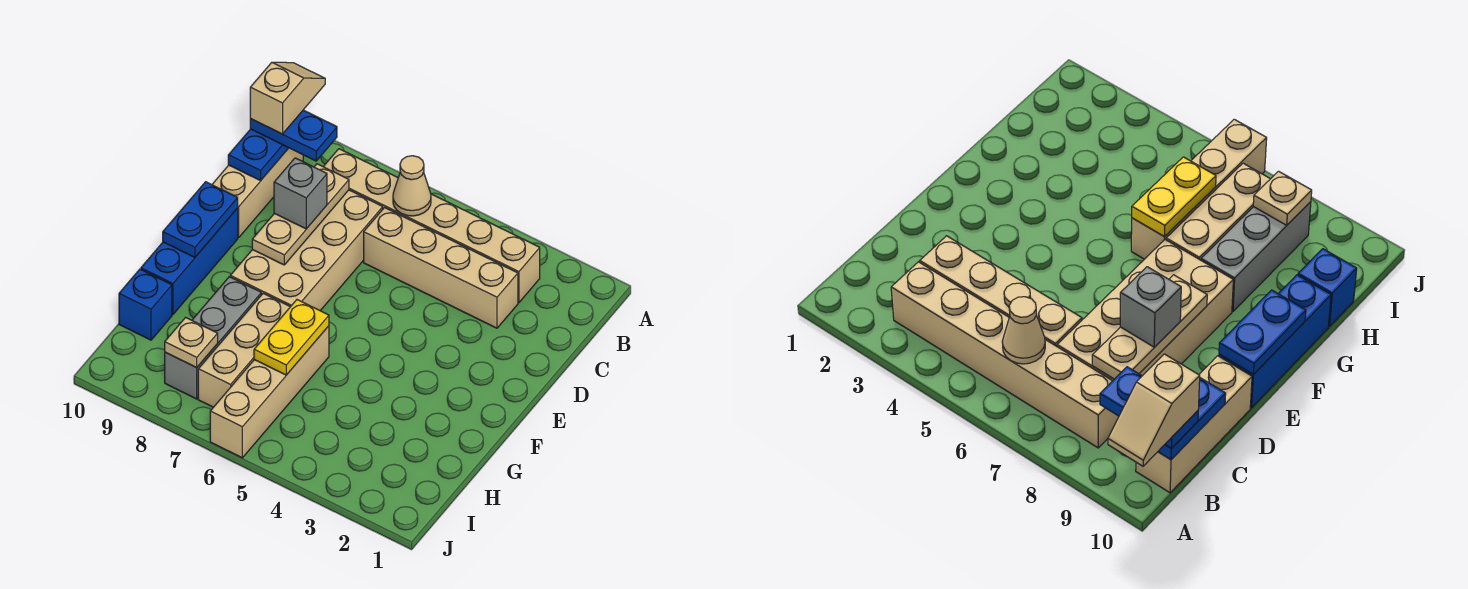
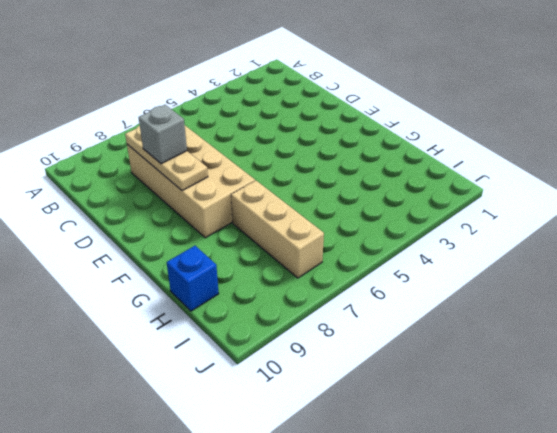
none -> tan brick B3:B8 level 1
none -> tan brick B10:D10 level 1
none -> tan brick C3:C6 level 1

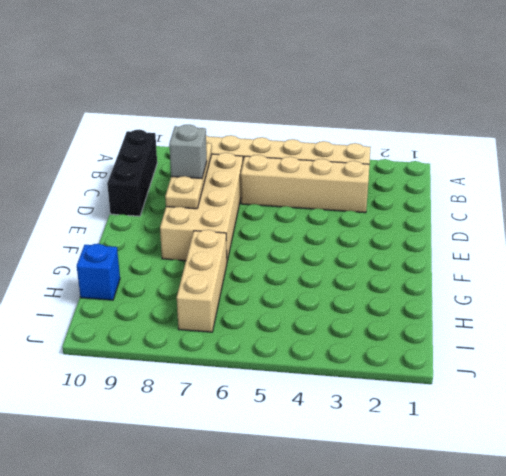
black brick B10:D10 level 1 -> tan brick B10:D10 level 1
none -> blue brick E10:G10 level 1
none -> tan brick G6:J6 level 1
none -> grey brick G8:I8 level 1

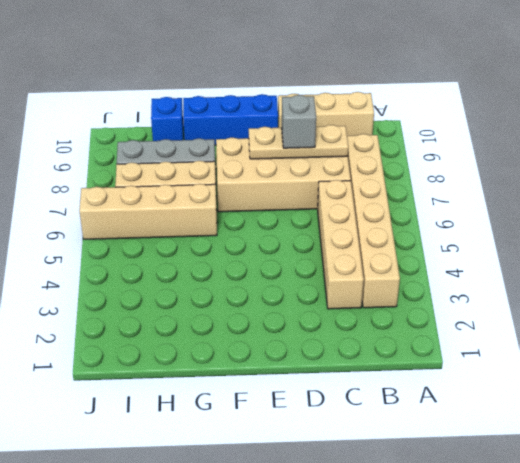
none -> tan cone B6 level 2
none -> blue plate B10:C10 level 2
none -> blue plate E10:F10 level 2

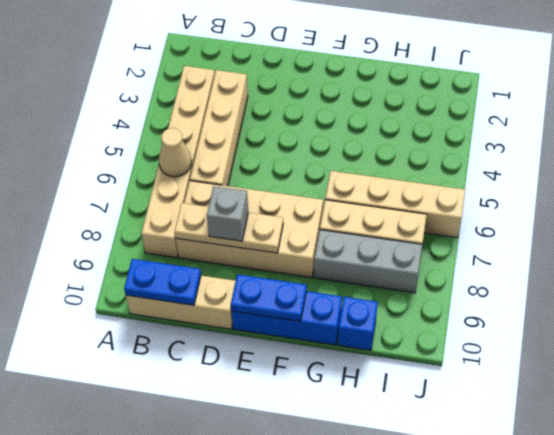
none -> yellow plate G6:H6 level 2
none -> tan plate I8 level 2
none -> blue plate B9:B10 level 3

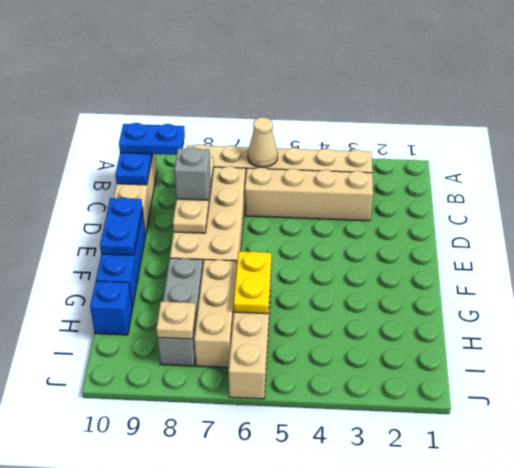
none -> tan slope A10:B10 level 4 top B

